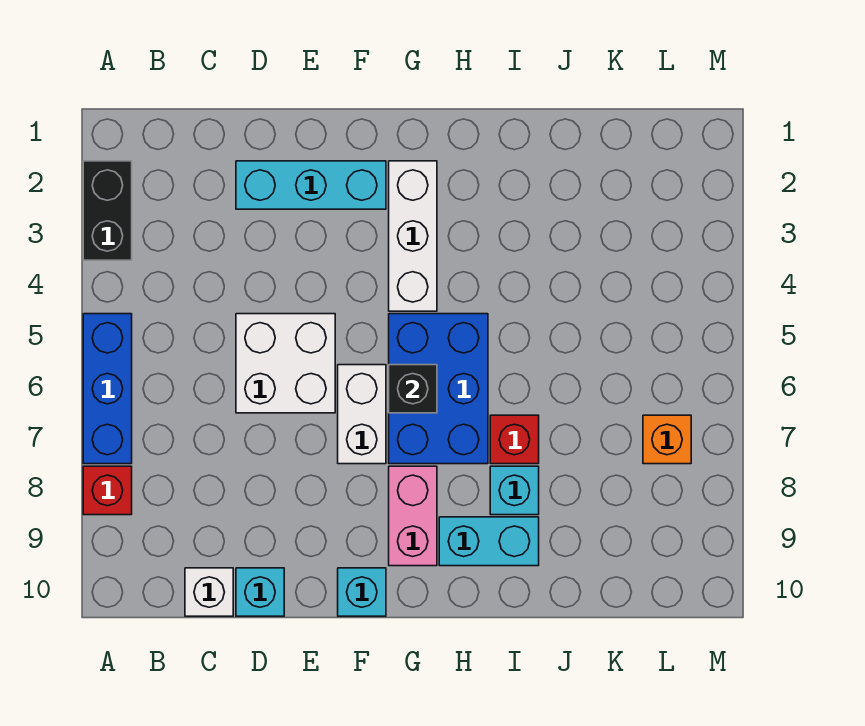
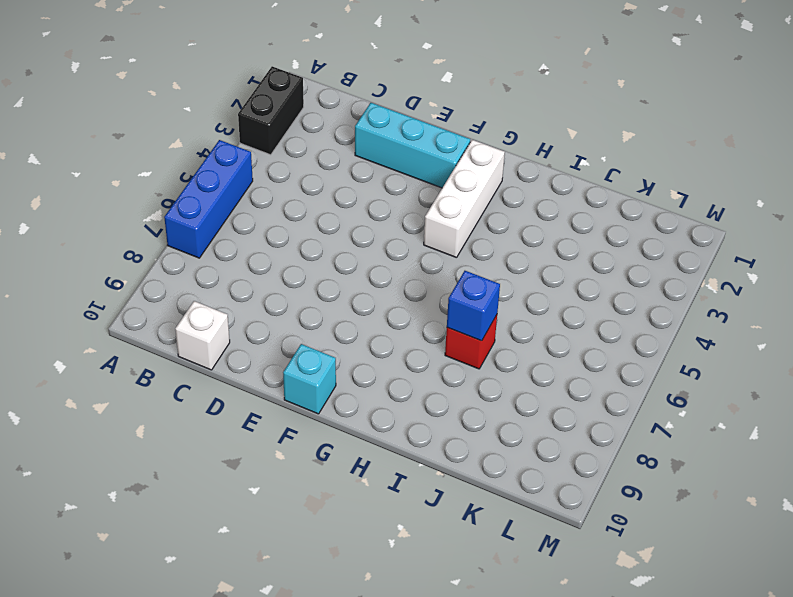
blue brick I7 level 2 -> none
none -> red brick A8 level 1
none -> white brick D5:E6 level 1
none -> cyan brick D10 level 1

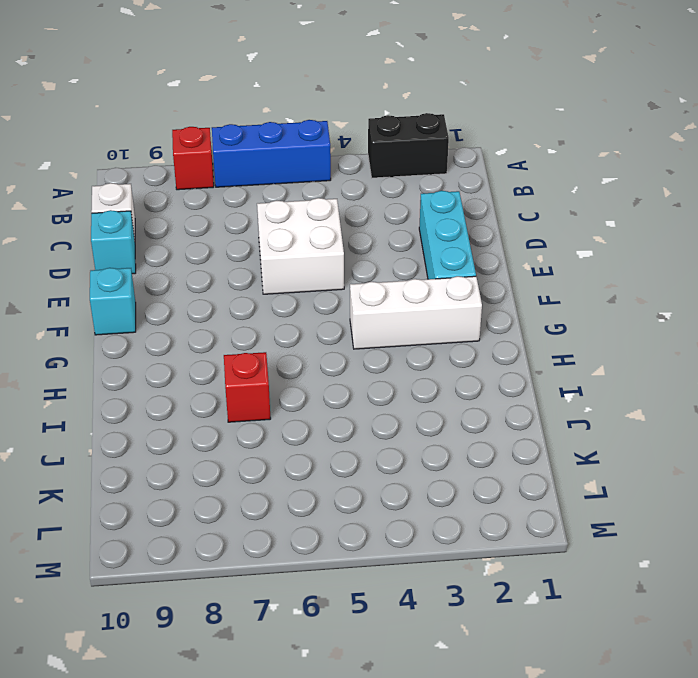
none -> white brick F6:F7 level 1
none -> blue brick G5:H7 level 1
none -> pink brick G8:G9 level 1

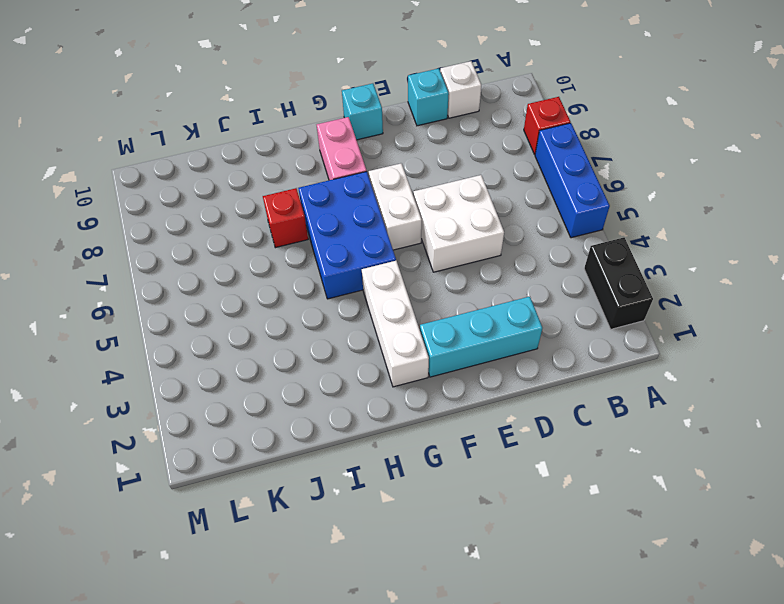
none -> cyan brick H9:I9 level 1
none -> cyan brick I8 level 1
none -> orange brick L7 level 1

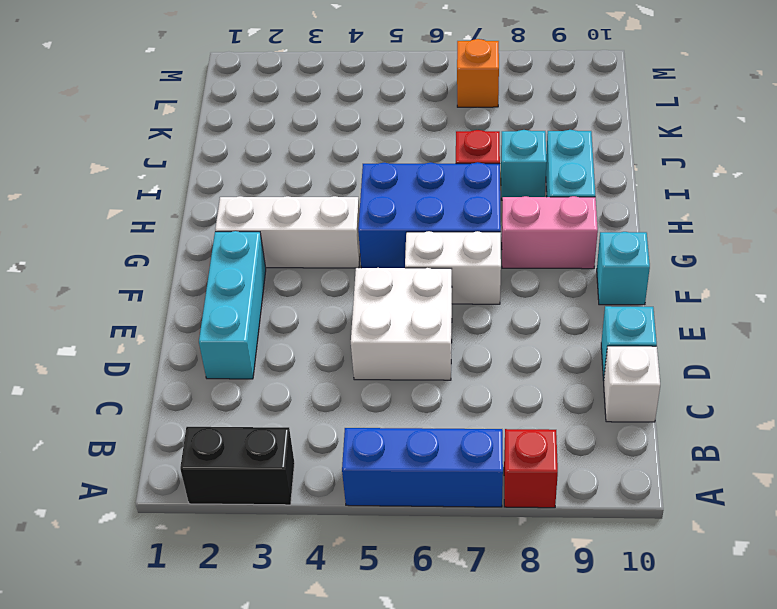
none -> black brick G6 level 2

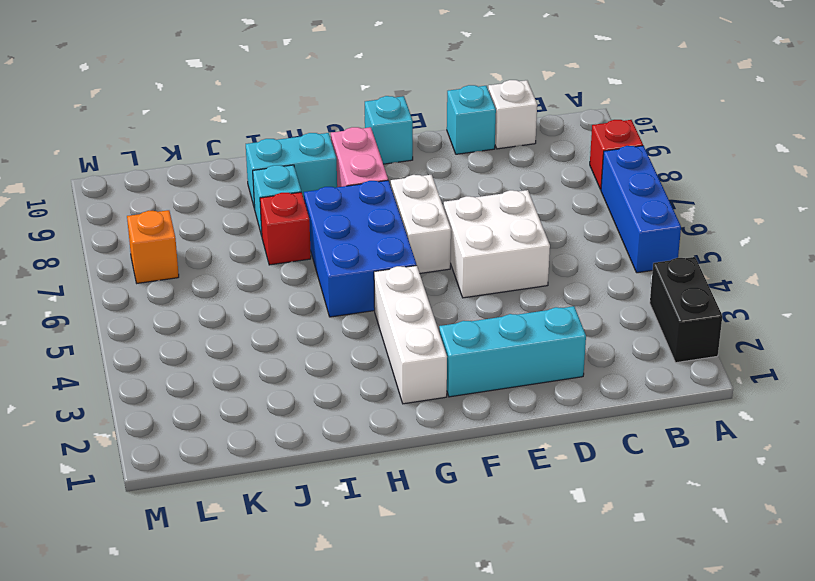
none -> black brick G6 level 2

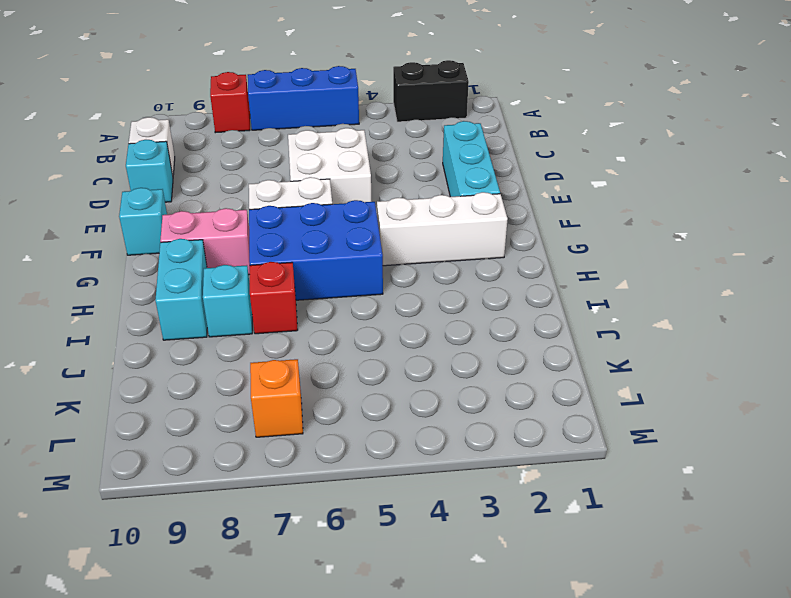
none -> black brick G6 level 2

